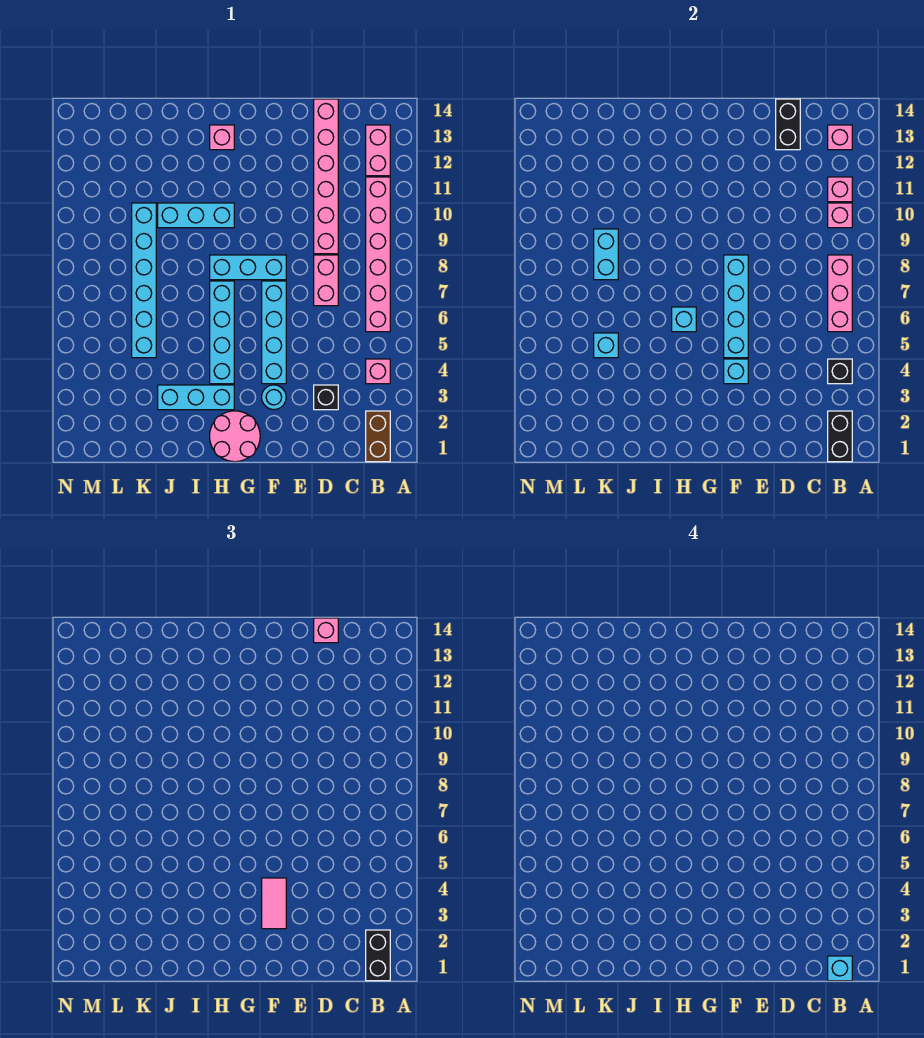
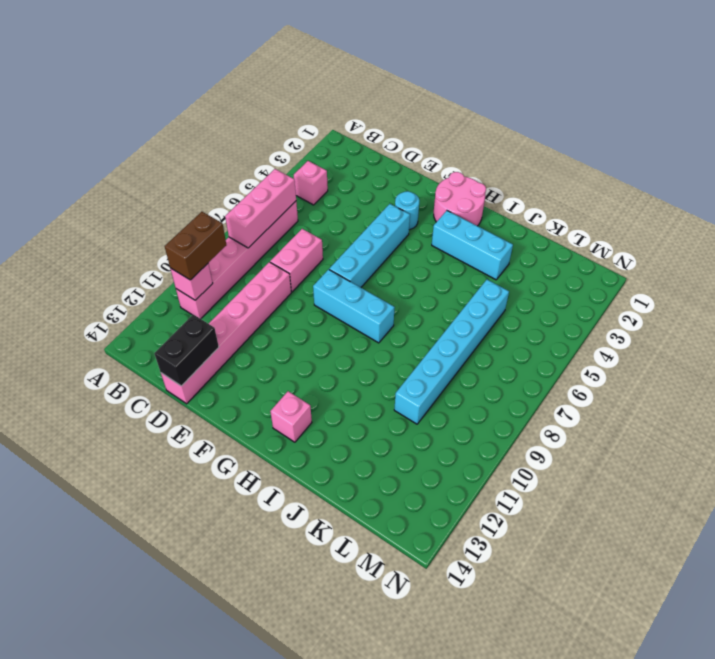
brown brick B10:B11 level 3 -> brown brick B1:B2 level 1
none -> pink brick B12:B13 level 1
none -> black brick D3 level 1
none -> cyan brick H4:H7 level 1
none -> cyan brick H10:J10 level 1

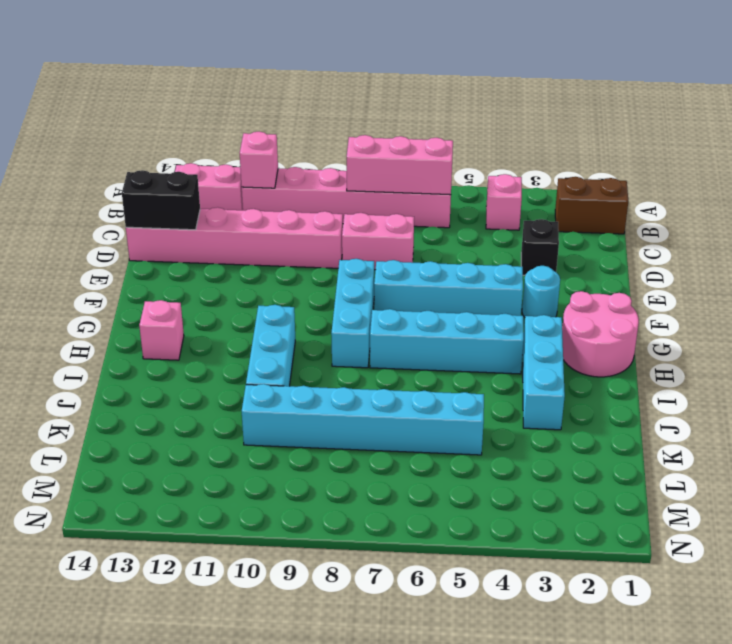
none -> black brick B1:B2 level 2
none -> black brick B4 level 2
none -> pink brick B10 level 2
none -> pink brick B13 level 2

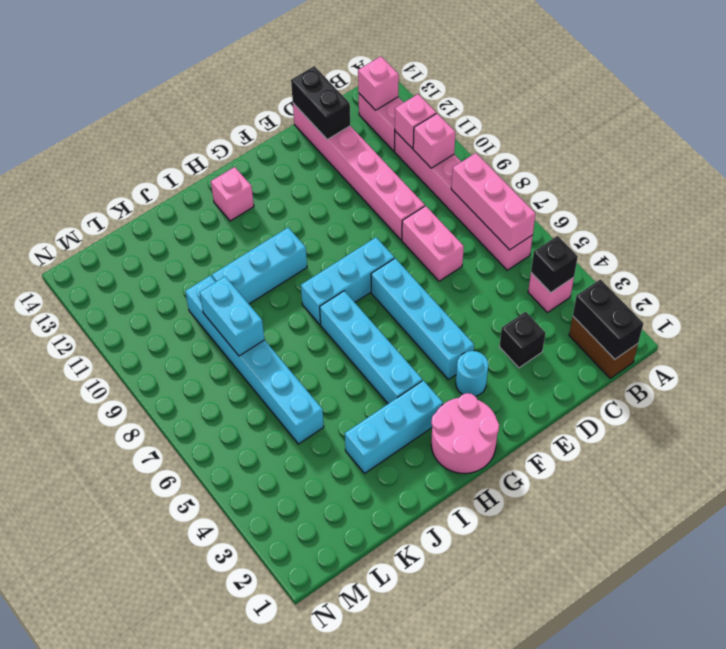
none -> cyan brick F4 level 2
none -> cyan brick F5:F8 level 2
none -> cyan brick H6 level 2
none -> cyan brick K5 level 2

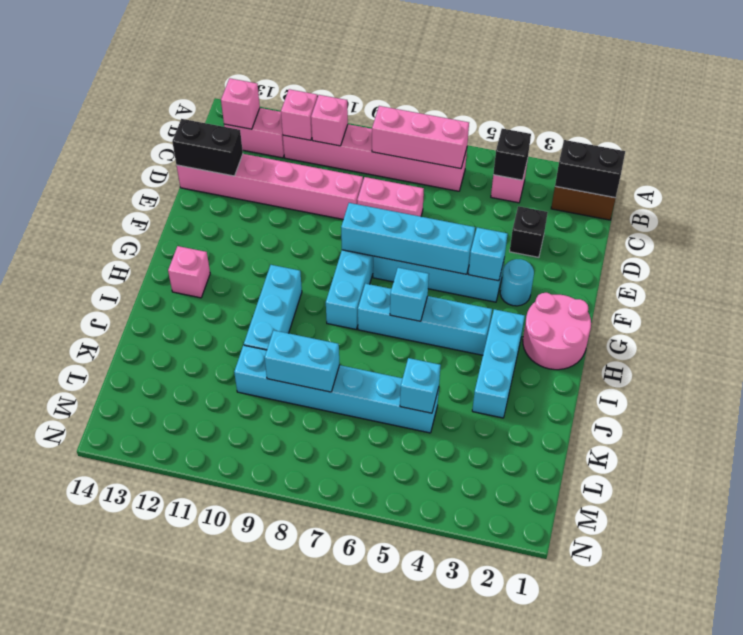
none -> black brick B1:B2 level 3
none -> pink brick D14 level 3
none -> pink tile F3:F4 level 3
none -> cyan brick B1 level 4

